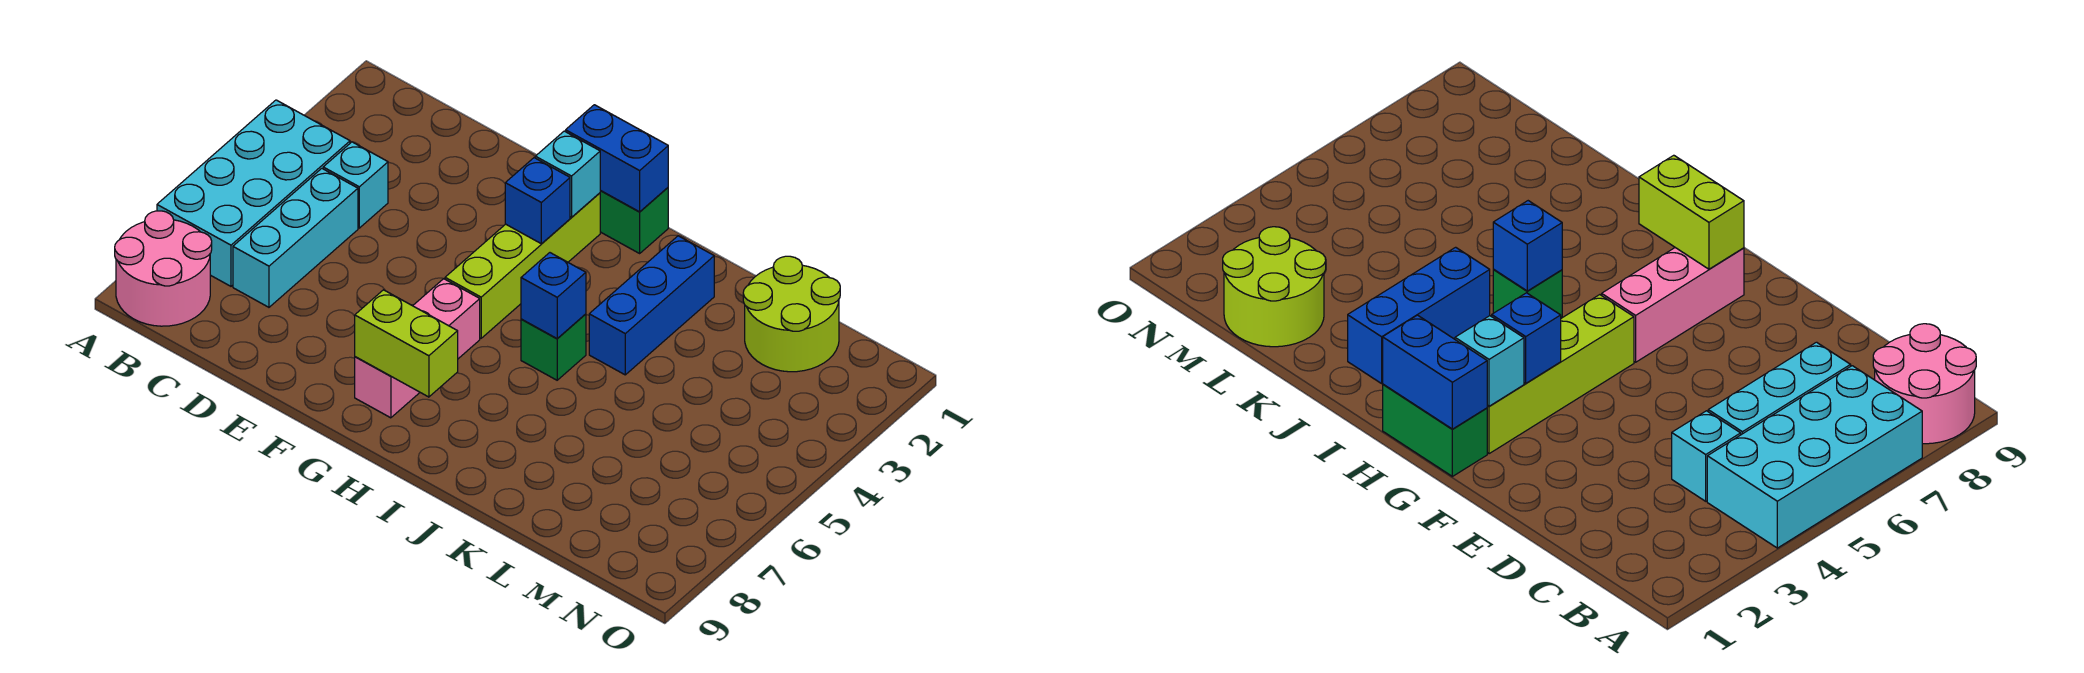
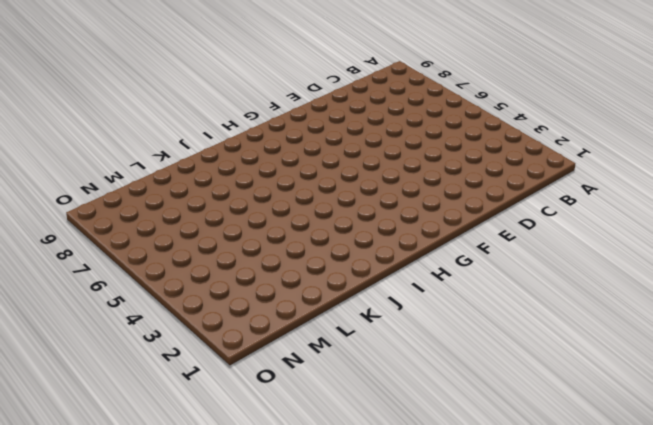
none -> cyan brick A4:B7 level 1
none -> pink round brick A8:B9 level 1
none -> cyan brick C4 level 1

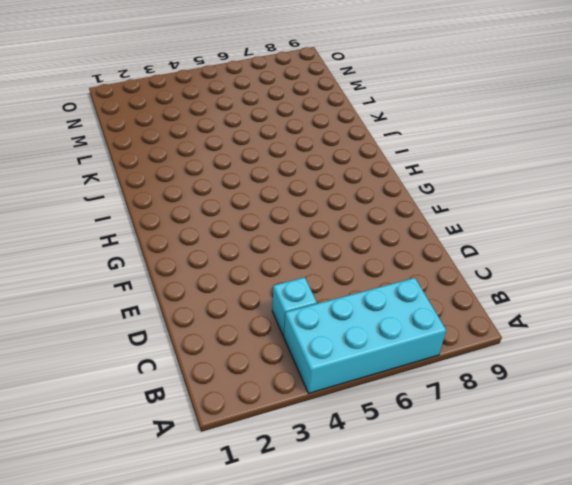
none -> pink round brick A8:B9 level 1
none -> cyan brick C5:C7 level 1
none -> green brick G1:H1 level 1

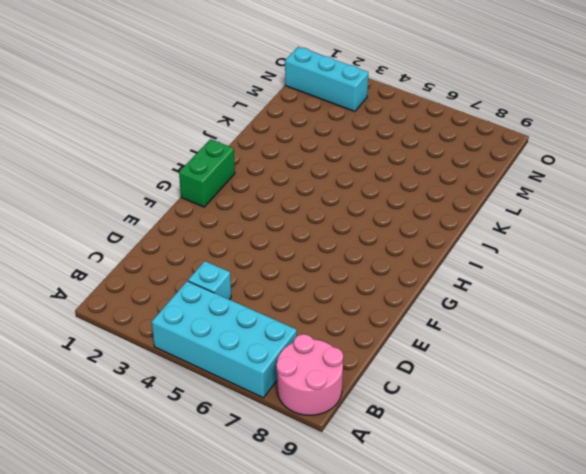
cyan brick N1:N3 level 1 -> cyan brick C5:C7 level 1
none -> lime brick G2:G5 level 1
none -> pink brick G6:G8 level 1
none -> green brick I5 level 1

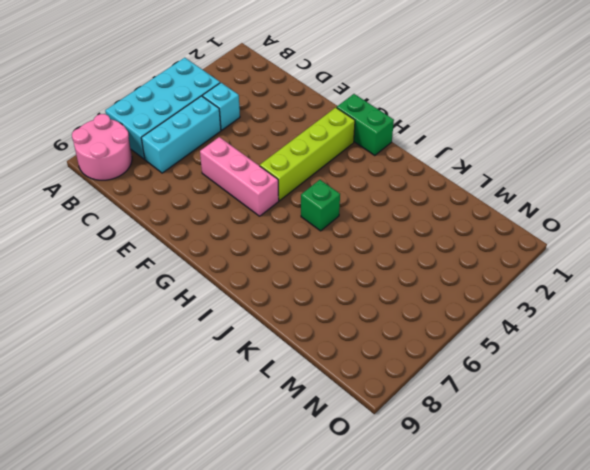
pink brick E6:G6 level 1 -> pink brick G6:G8 level 1
none -> blue brick J2:J4 level 1
none -> lime round brick L1:M2 level 1
none -> blue brick G1:H1 level 2

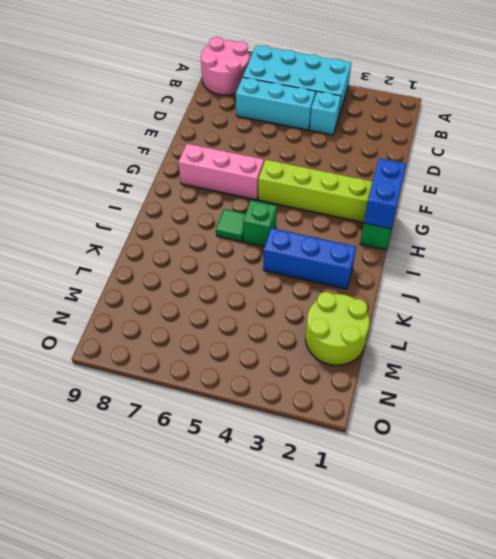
green tile I6 level 1 -> none
none -> cyan brick G2 level 2
none -> blue brick G3 level 2
none -> lime brick G8:H8 level 2

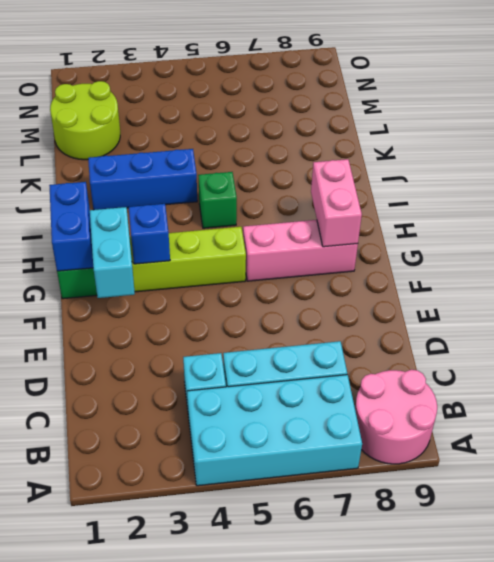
cyan brick F2:G2 level 2 -> cyan brick G2 level 2
pink brick G8:H8 level 2 -> lime brick G8:H8 level 2
none -> blue brick I5 level 2

